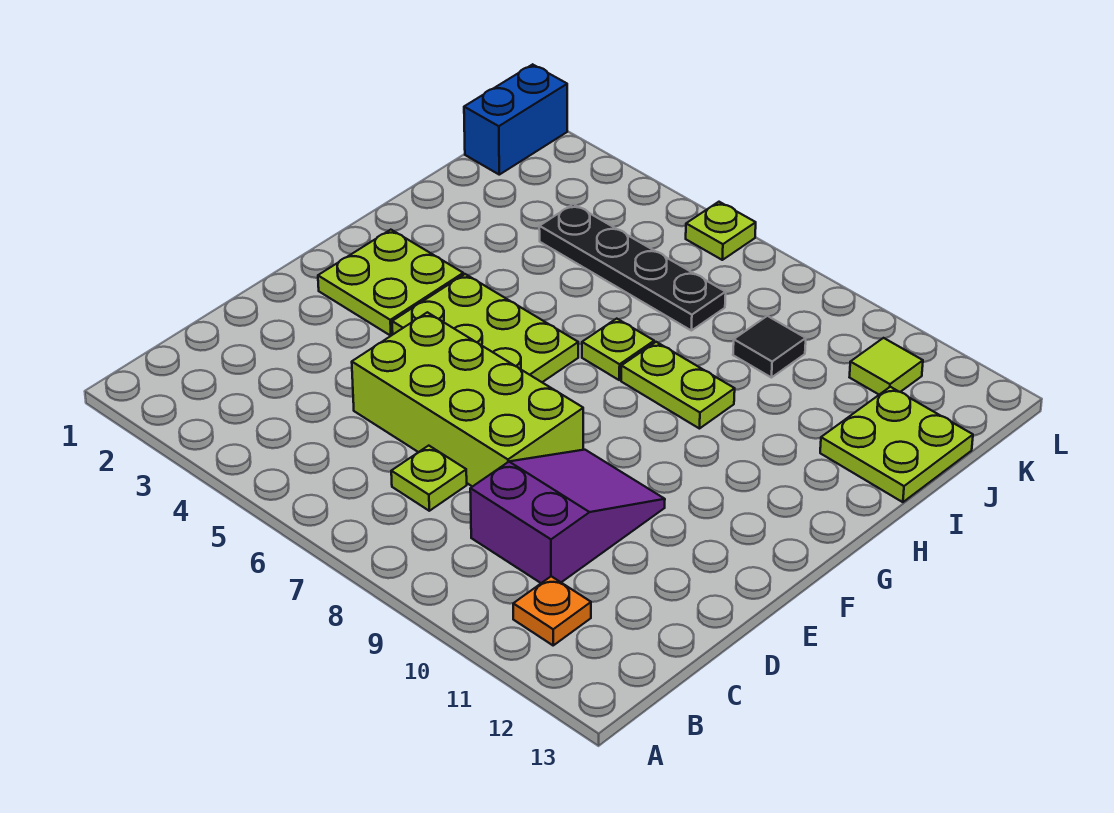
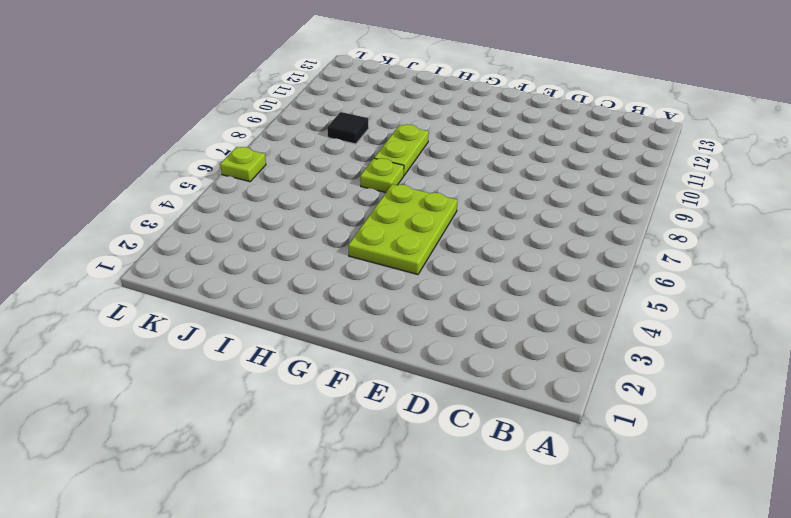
none -> orange plate B11 level 1
none -> lime plate C7 level 1
none -> purple slope C9:E10 level 1 top C

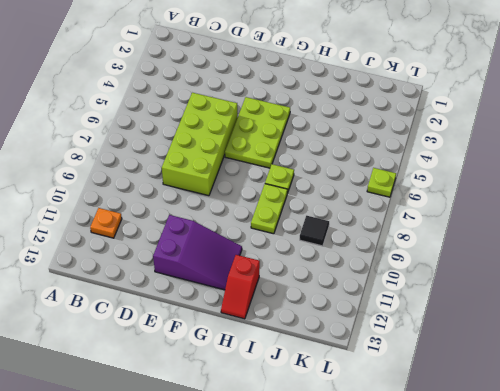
purple slope E11:G12 level 1 top E -> purple slope C9:E10 level 1 top C
red slope H12:H13 level 1 top 12 -> none
none -> lime plate C7 level 1
none -> lime plate F2:G3 level 1
none -> lime plate I12:J13 level 1

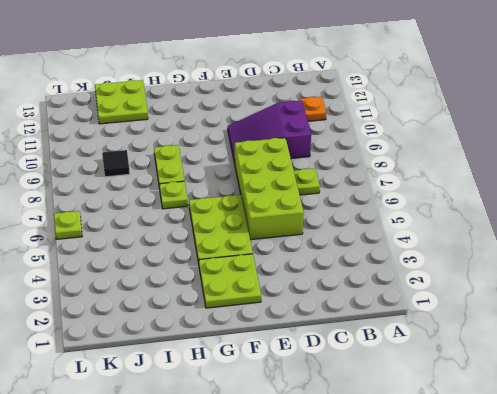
none -> black plate J4:J7 level 1
none -> blue brick K1:L1 level 1
none -> lime tile K11 level 1

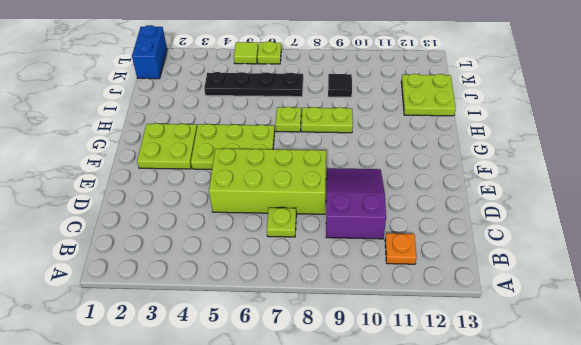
lime tile L5 level 1 -> lime tile K11 level 1

